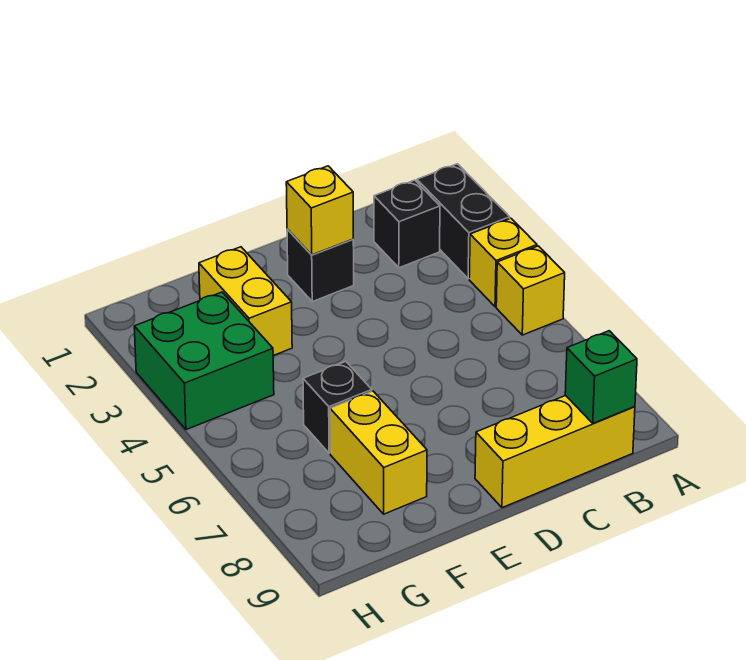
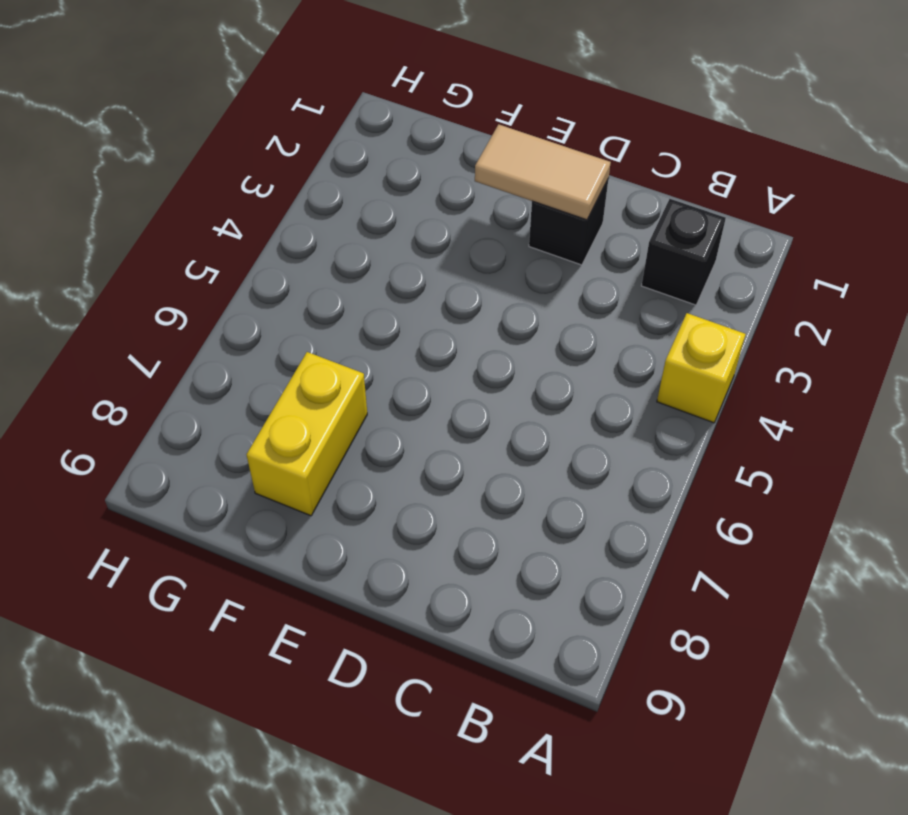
tan tile D2:E2 level 2 -> yellow brick D2 level 2
none -> black brick A2:A3 level 1
none -> yellow brick A5 level 1
none -> yellow brick B9:D9 level 1

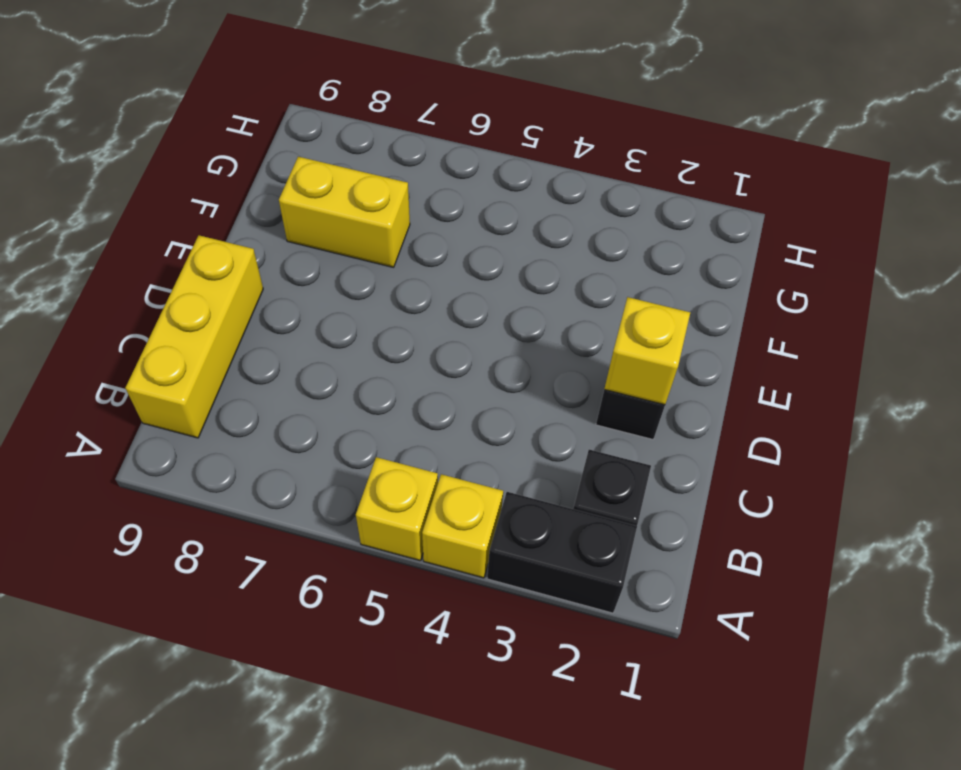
none -> yellow brick F2:F3 level 1
none -> black brick F6 level 1
none -> green brick G3:H4 level 1

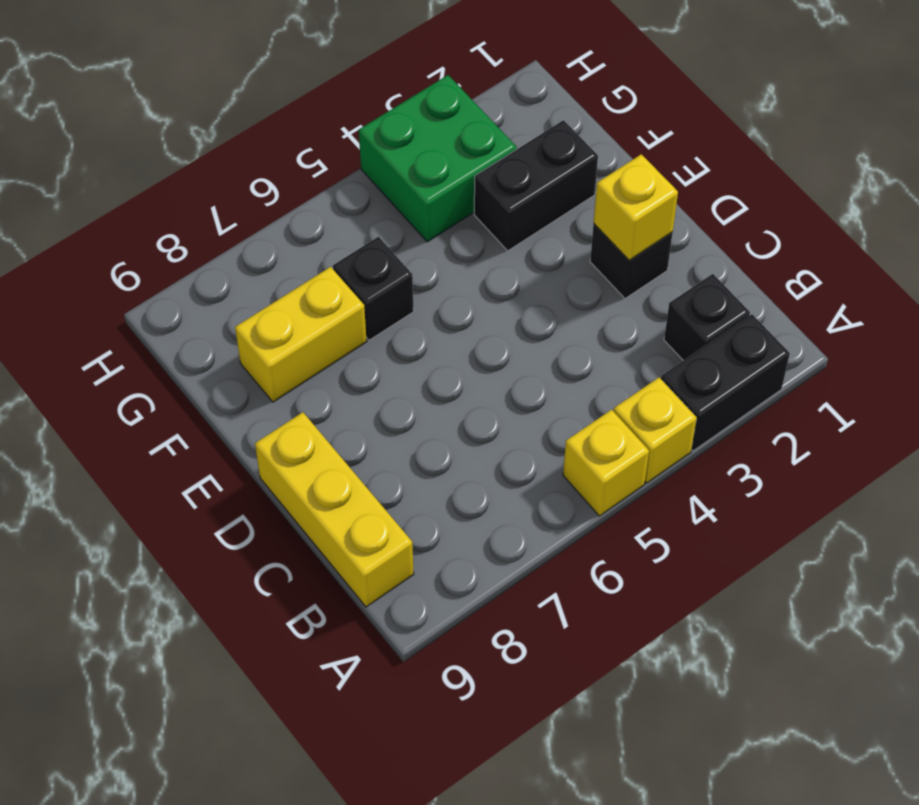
black brick F2:F3 level 1 -> yellow brick F2:F3 level 1
none -> green brick B9 level 2

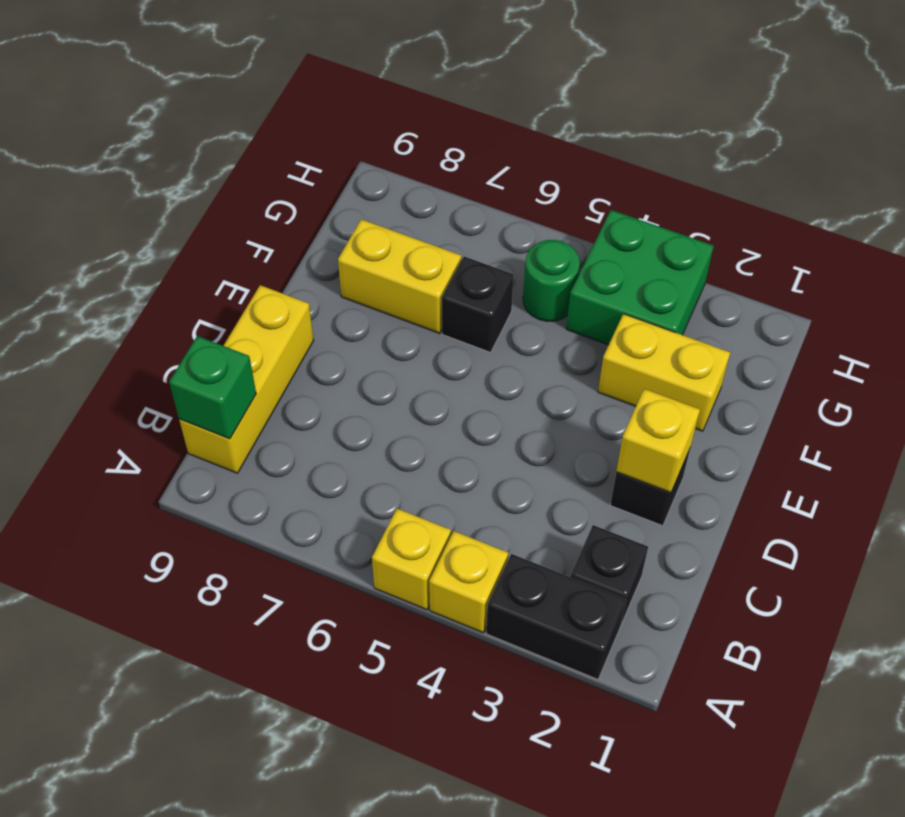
green round brick G5 level 1 -> none

